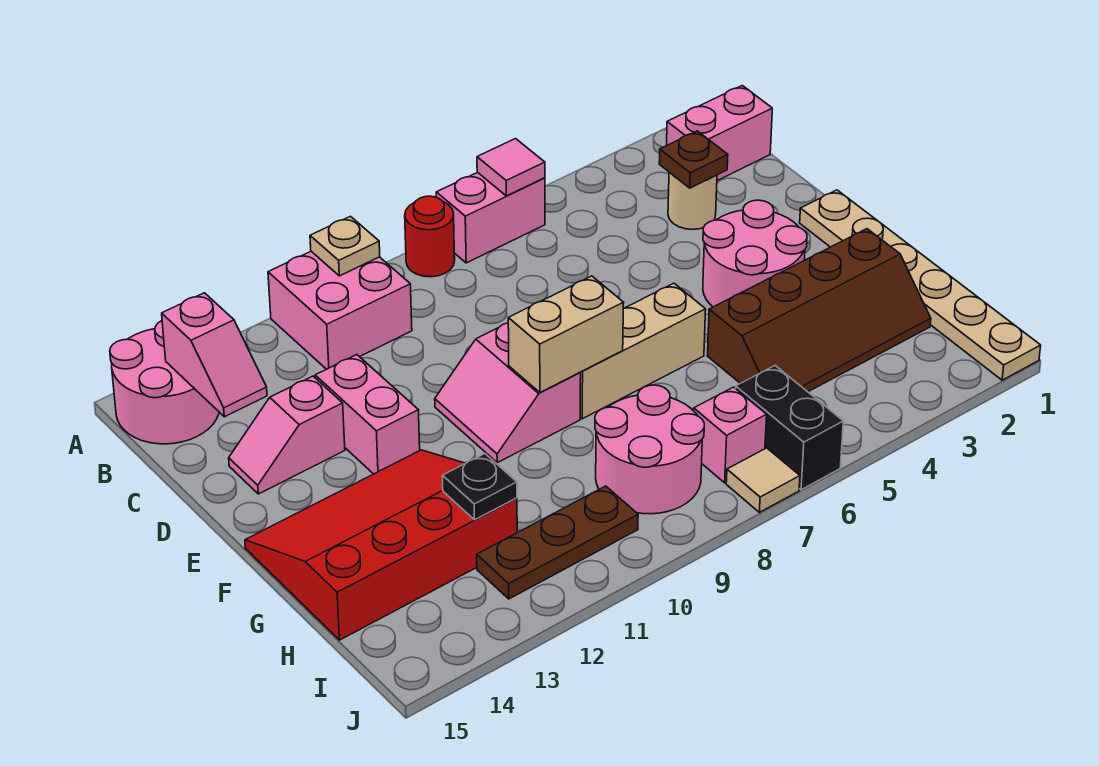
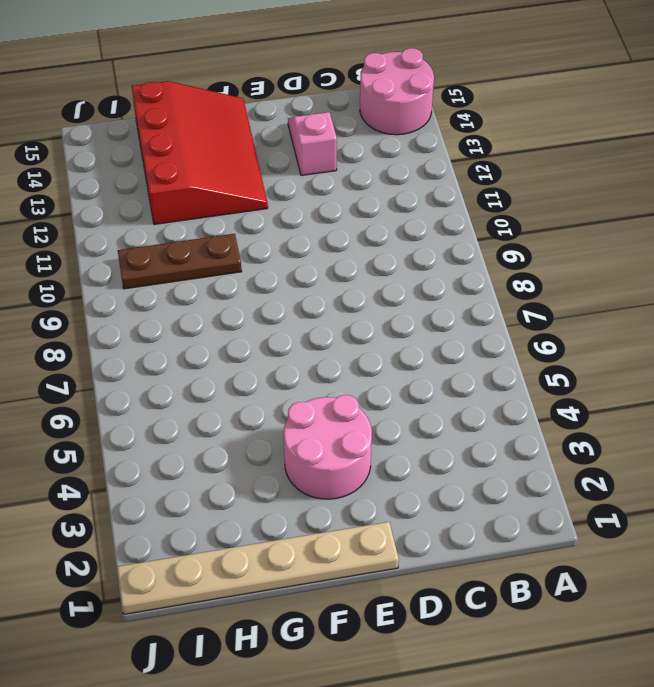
brown plate G10:I10 level 1 -> brown plate I10:I12 level 1
none -> pink brick A6:A7 level 1
none -> red round brick A8 level 1
none -> pink brick A10:B11 level 1

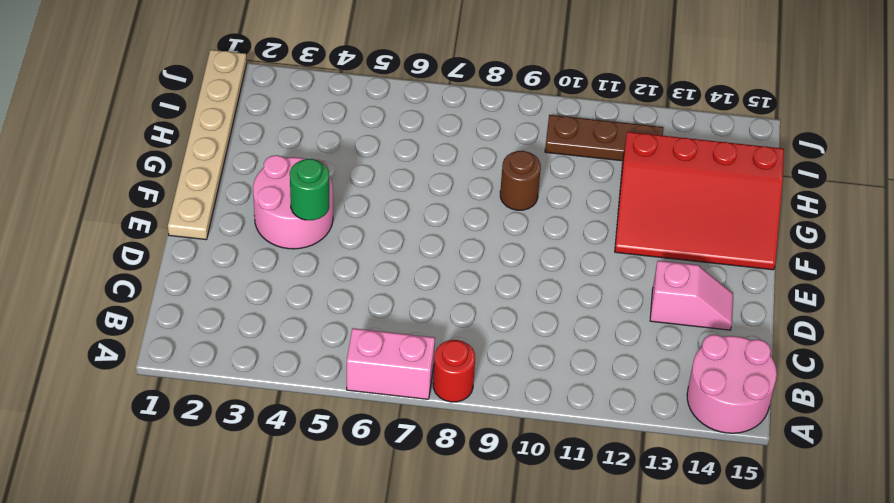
green round brick E4 level 2 -> none
brown round brick G9 level 1 -> none
none -> pink brick A10:B11 level 1
none -> pink brick B1:B2 level 1
none -> tan round brick C3 level 1

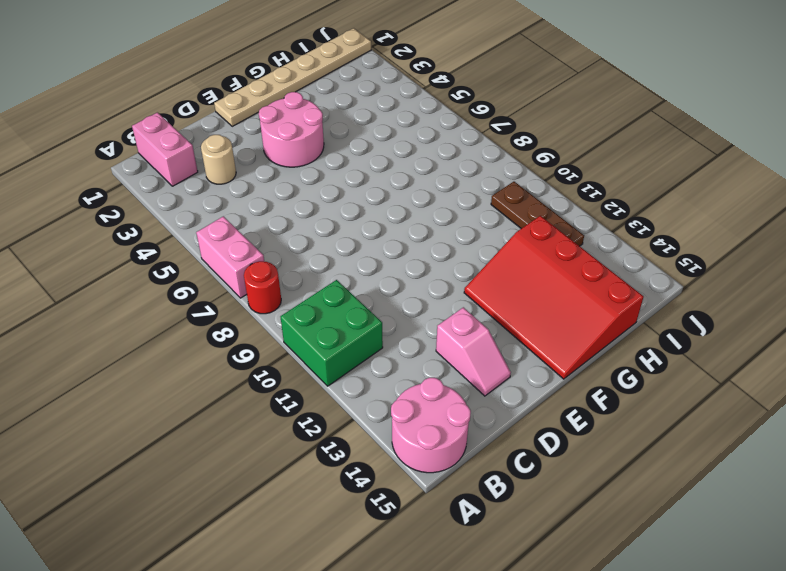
green brick A10:B11 level 1 -> pink brick A10:B11 level 1
none -> pink brick D12:E12 level 1
none -> pink slope E9:F10 level 1 top 9
none -> tan brick F6:F8 level 1

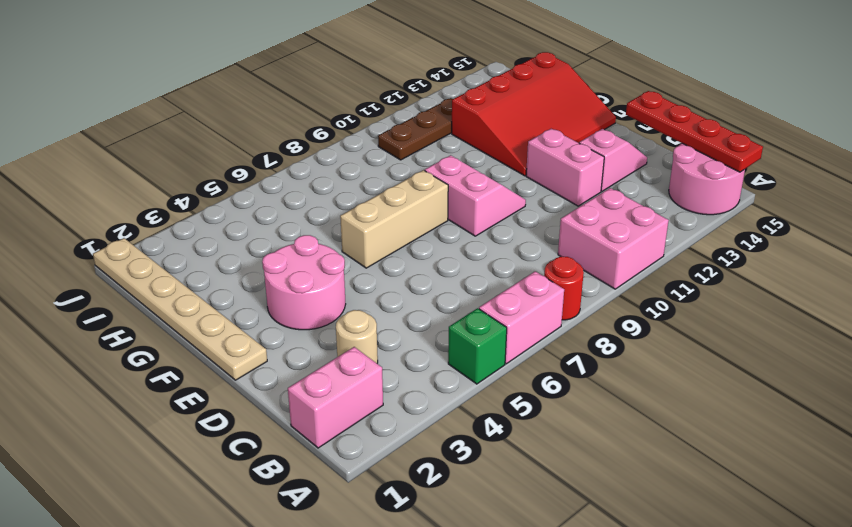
green brick A5 level 1 -> none
red plate A15:D15 level 2 -> none
none -> brown slope G2:H5 level 1 top G
none -> pink round brick H8:I9 level 1
none -> black brick I6:J6 level 1

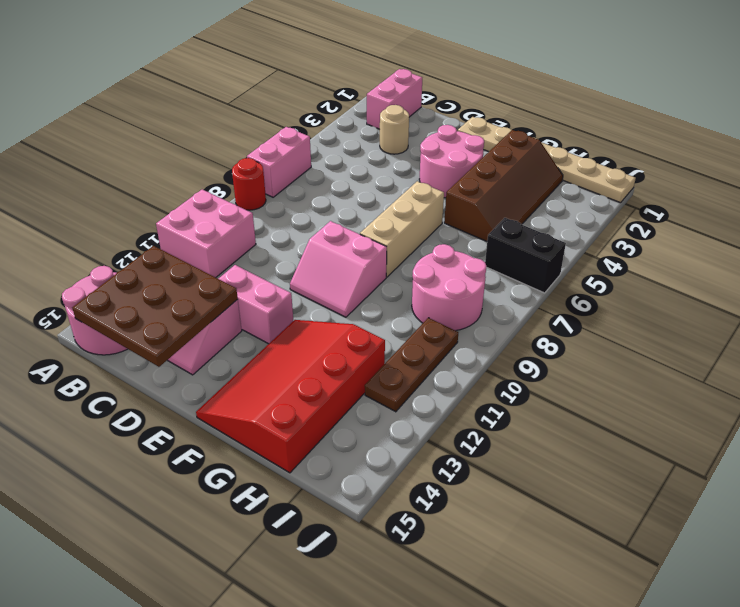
brown plate B13:D15 level 2 -> pink slope B14:C14 level 2 top B
none -> pink brick I7 level 1
none -> tan tile J7 level 1
none -> pink tile A6 level 2

